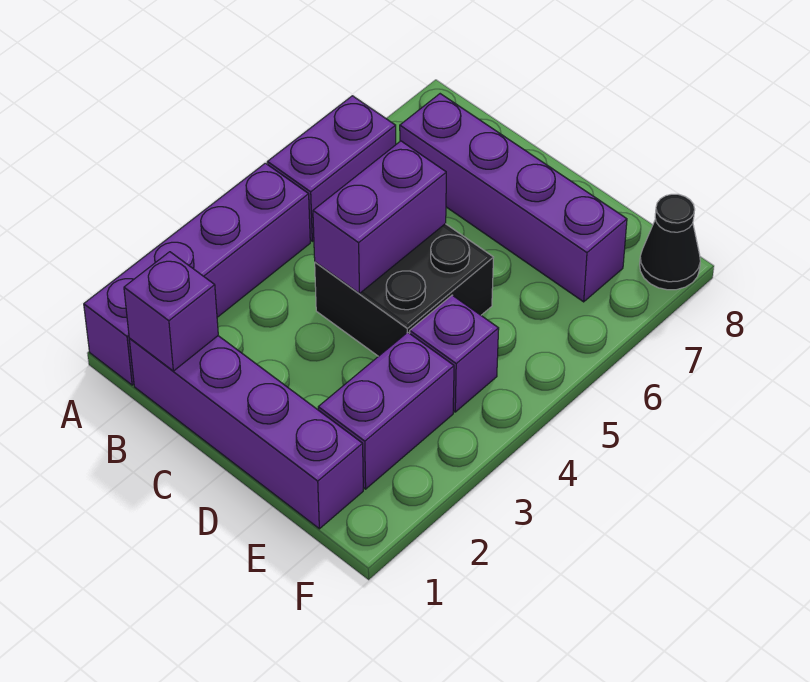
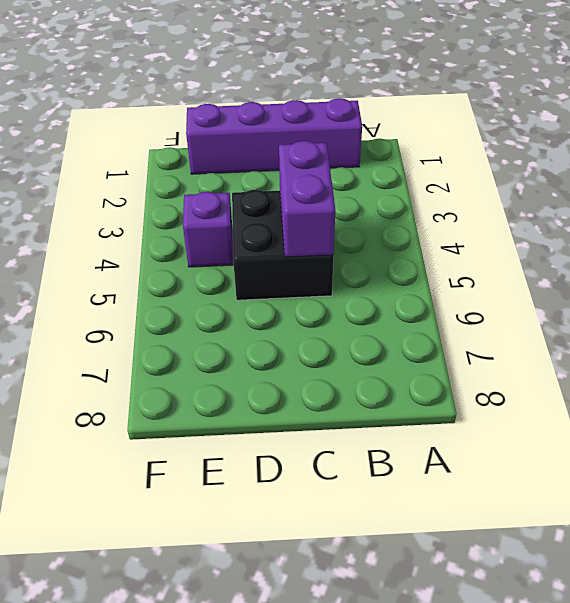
none -> purple brick A1:A4 level 1
none -> purple brick A5:A6 level 1

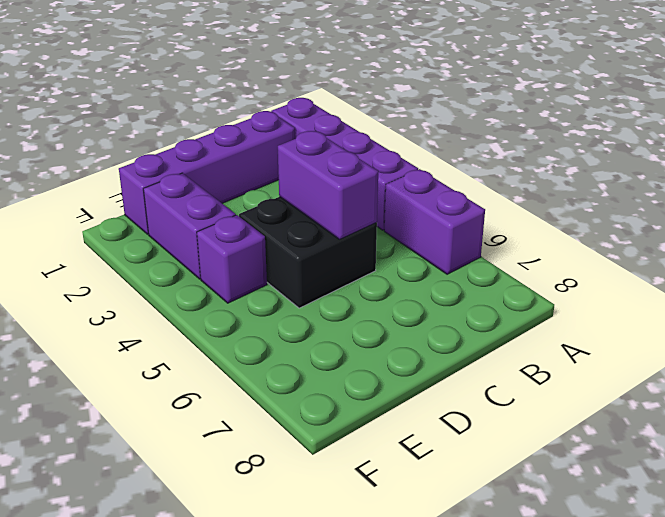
none -> purple brick B7:E7 level 1
none -> black cone F8 level 1

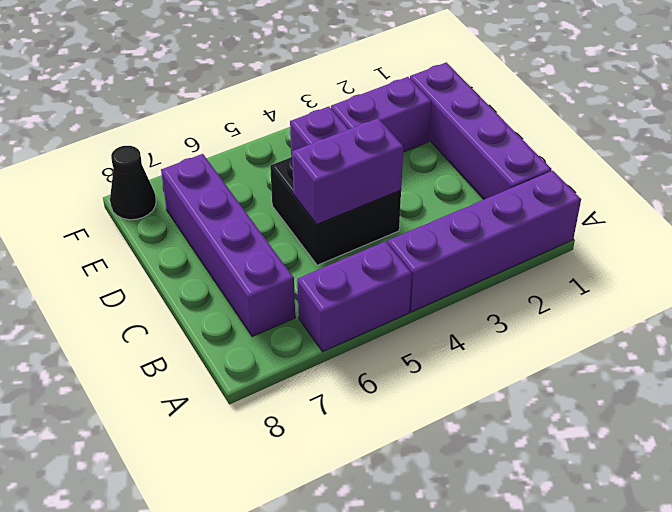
none -> purple brick B1 level 2

